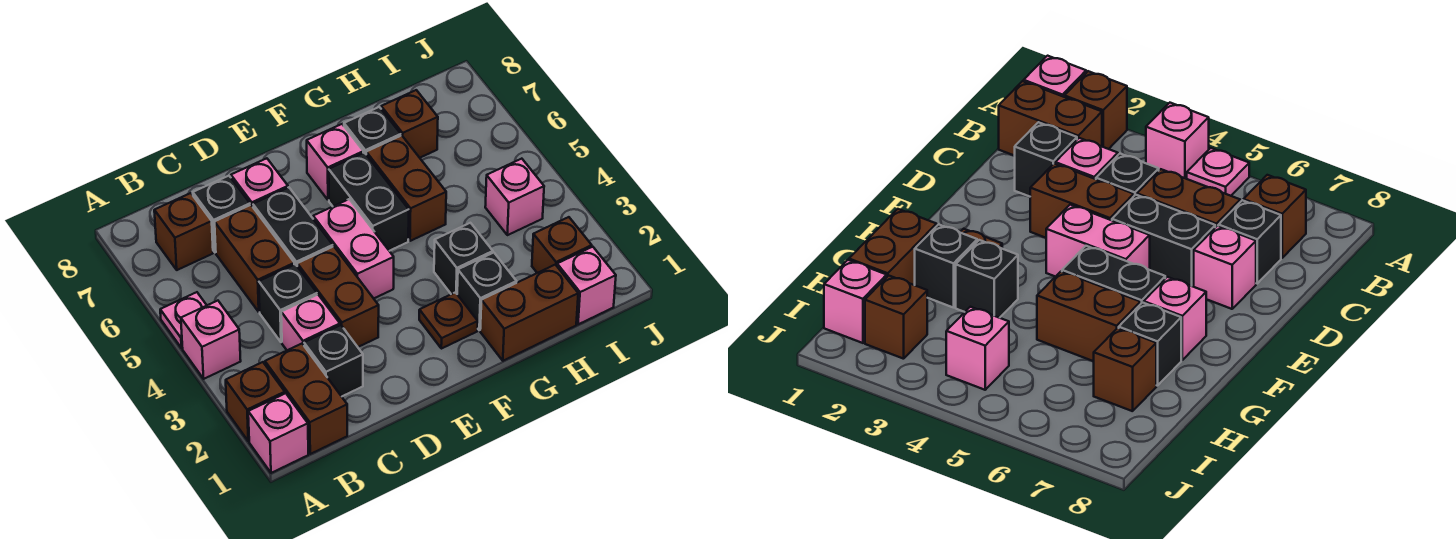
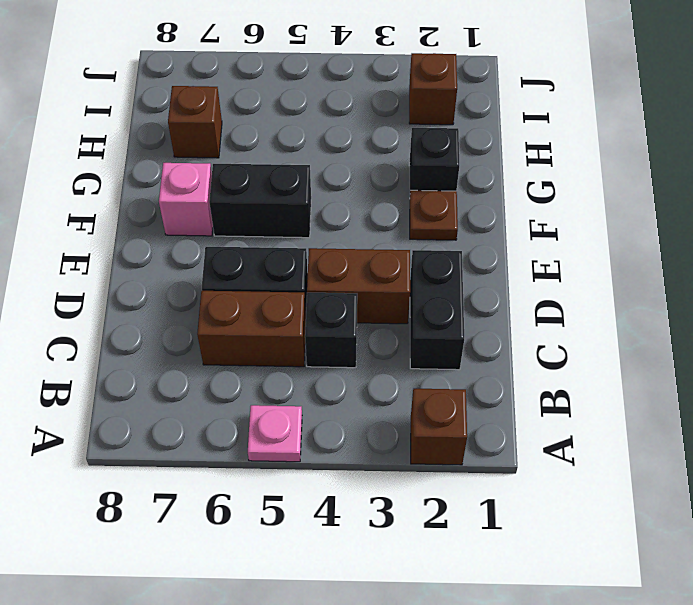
black brick C2:D2 level 1 -> black brick C2 level 1
none -> pink brick A1 level 1
none -> pink brick A4 level 1
none -> brown brick B1:B2 level 1

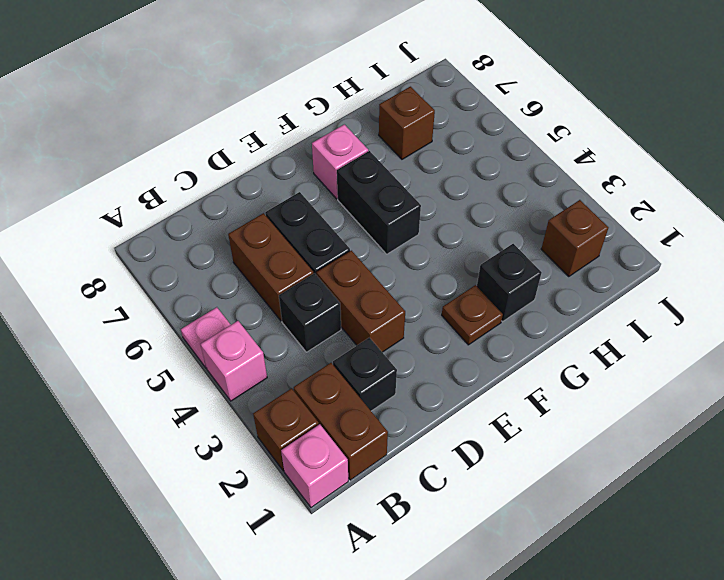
none -> brown brick B7 level 1
none -> pink brick C3 level 1
none -> black brick C7 level 1

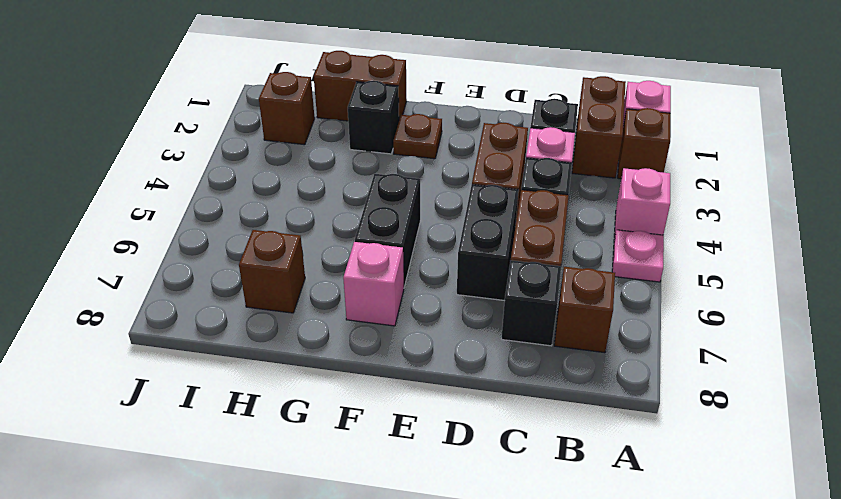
none -> pink brick D7 level 1
none -> pink brick E4:E5 level 1
none -> black brick G3 level 1

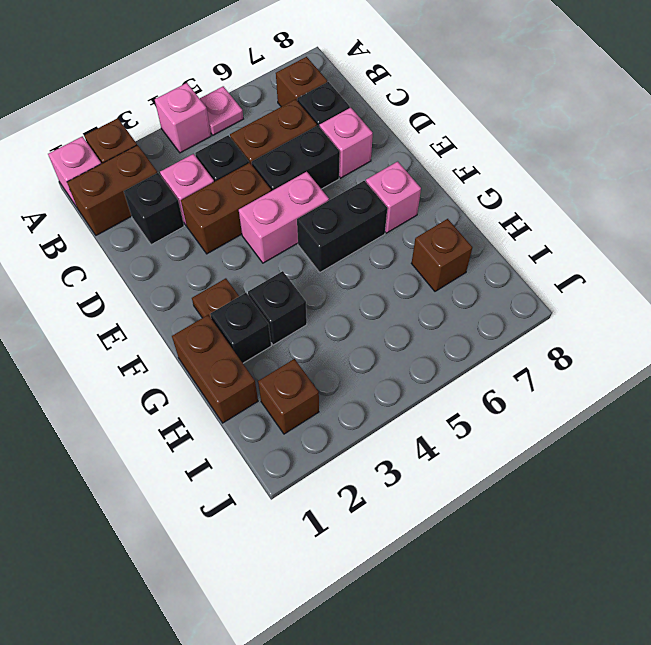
none -> brown brick G5:G6 level 1
none -> black brick G7 level 1
none -> pink brick I1 level 1

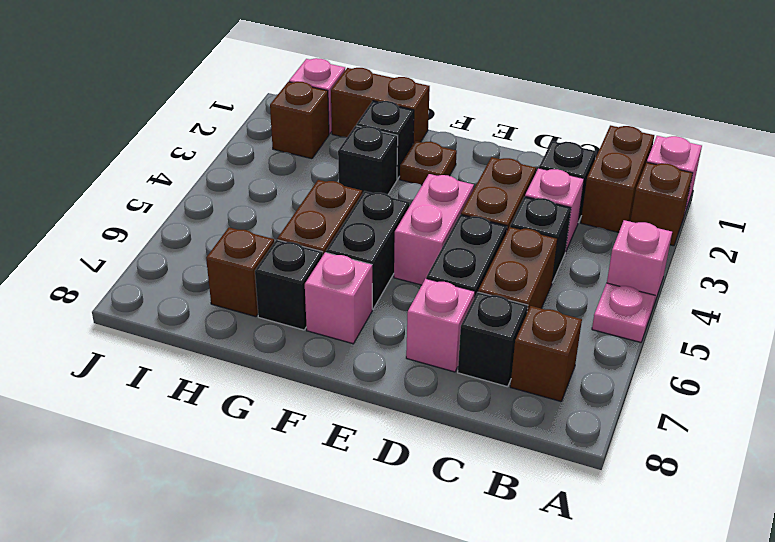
none -> pink brick I4 level 1

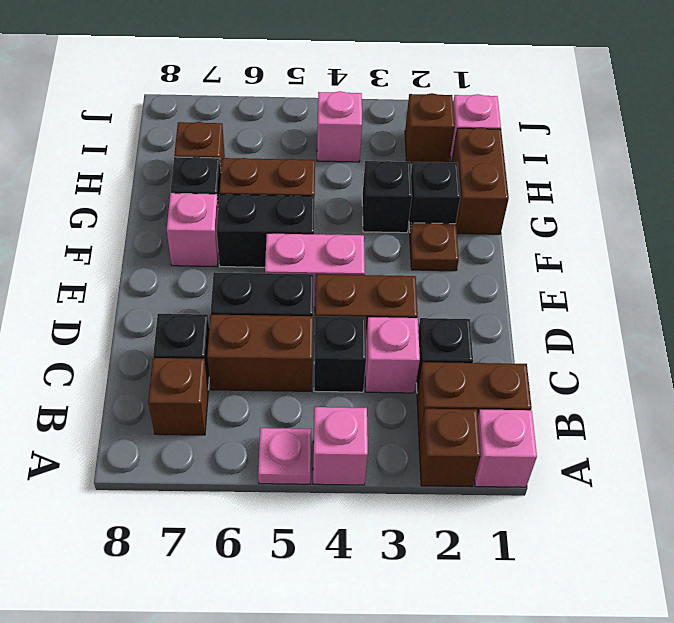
none -> pink brick D7 level 1

